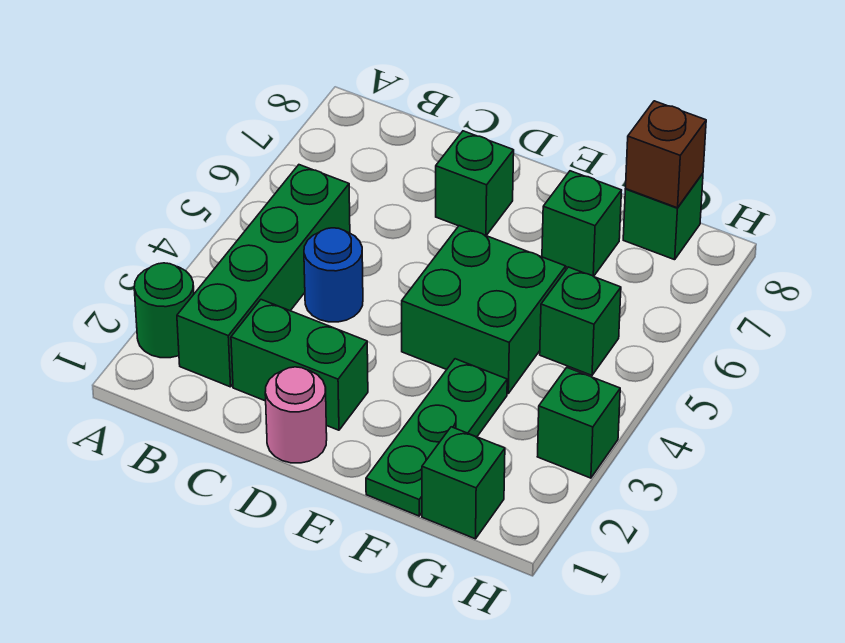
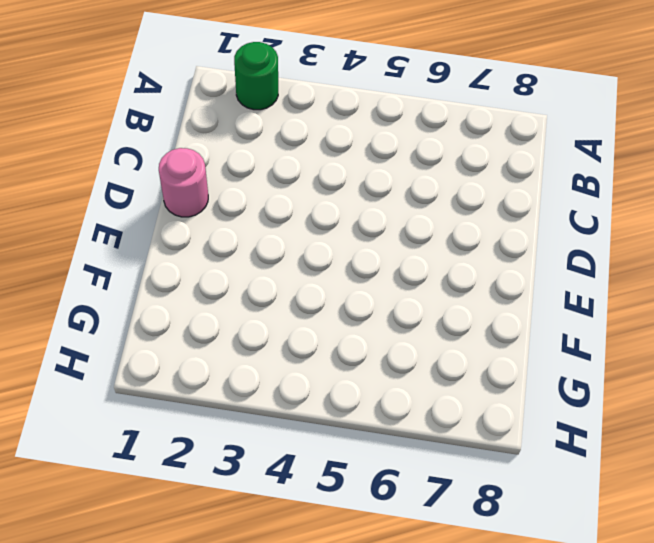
none -> green brick B2:B5 level 1
none -> green brick C2:D2 level 1
none -> blue round brick C4 level 1

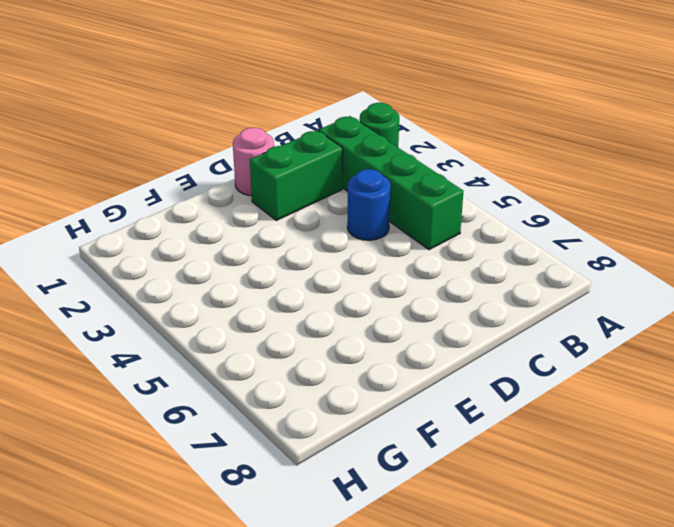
none -> green brick D7 level 1
none -> green brick E4:F5 level 1
none -> green plate F1:F3 level 1

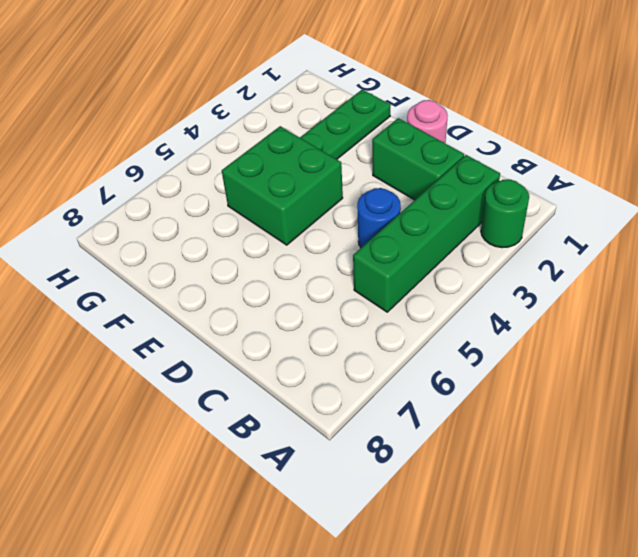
none -> green brick D7 level 1
none -> green brick F7 level 1
none -> green brick G1 level 1

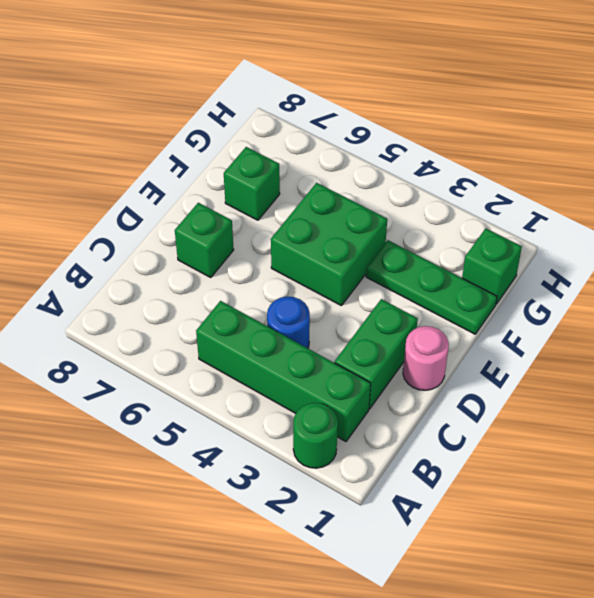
none -> green brick G5 level 1
none -> green brick G8 level 1
none -> green brick H3 level 1

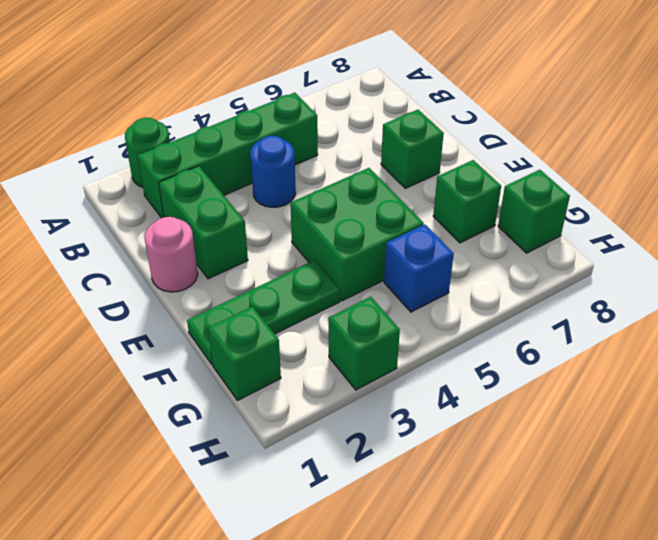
blue brick G5 level 1 -> green brick G5 level 1
none -> brown brick G8 level 2

